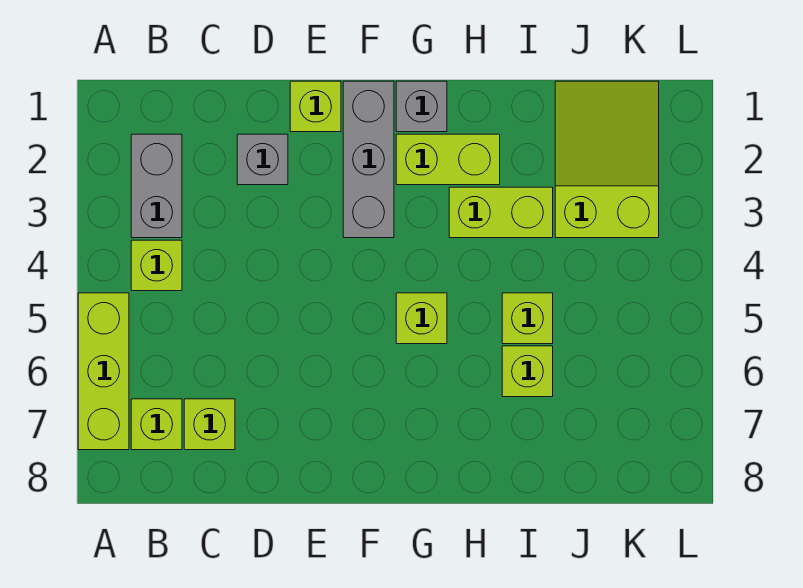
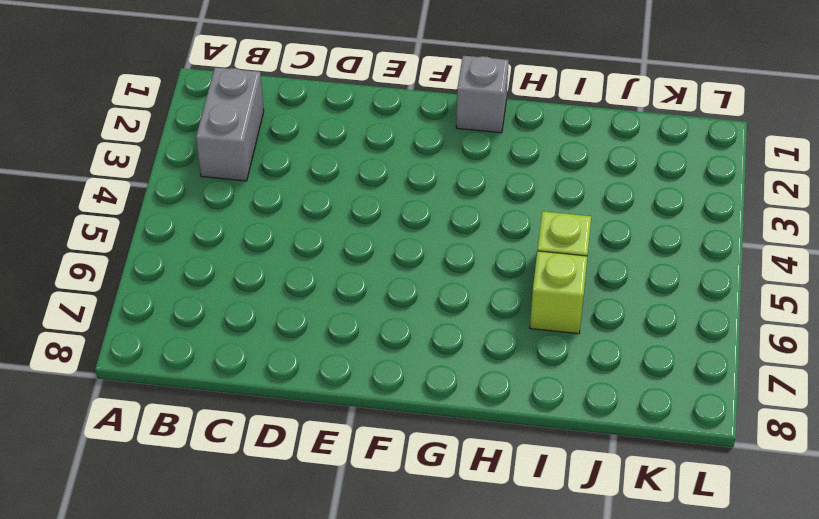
none -> lime brick A5:A7 level 1
none -> lime brick B4 level 1
none -> lime brick B7 level 1

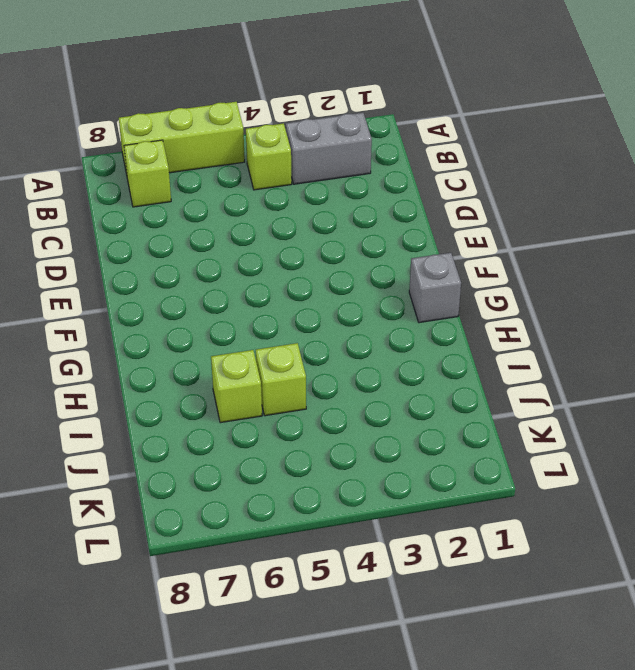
none -> lime brick C7 level 1
none -> grey brick D2 level 1
none -> lime brick E1 level 1

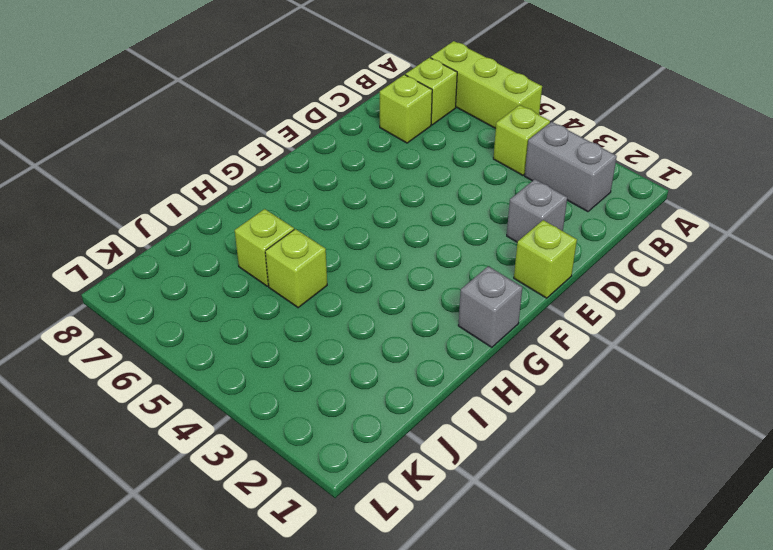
none -> grey brick F1:F3 level 1
none -> lime brick G2:H2 level 1
none -> lime brick G5 level 1

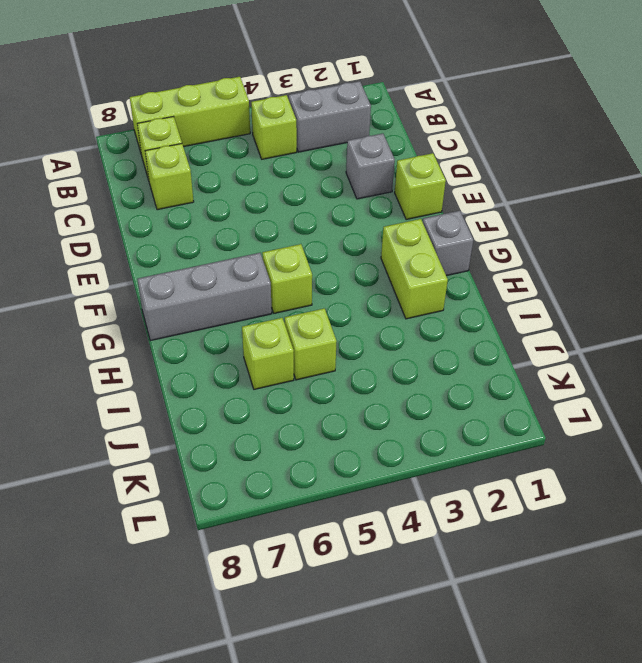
grey brick G6:G8 level 1 -> grey brick F1:F3 level 1
none -> lime brick H3:I3 level 1
none -> lime slope J1:K3 level 1 top 3

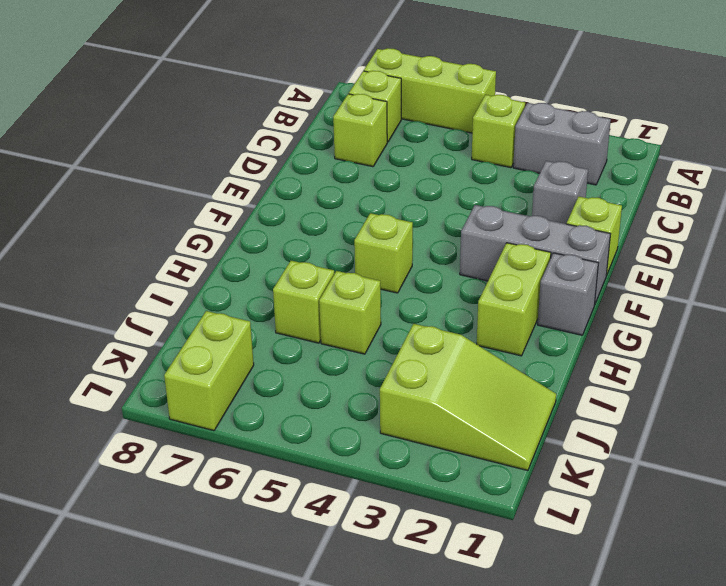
lime brick K7:L7 level 1 -> lime brick H3:I3 level 1

